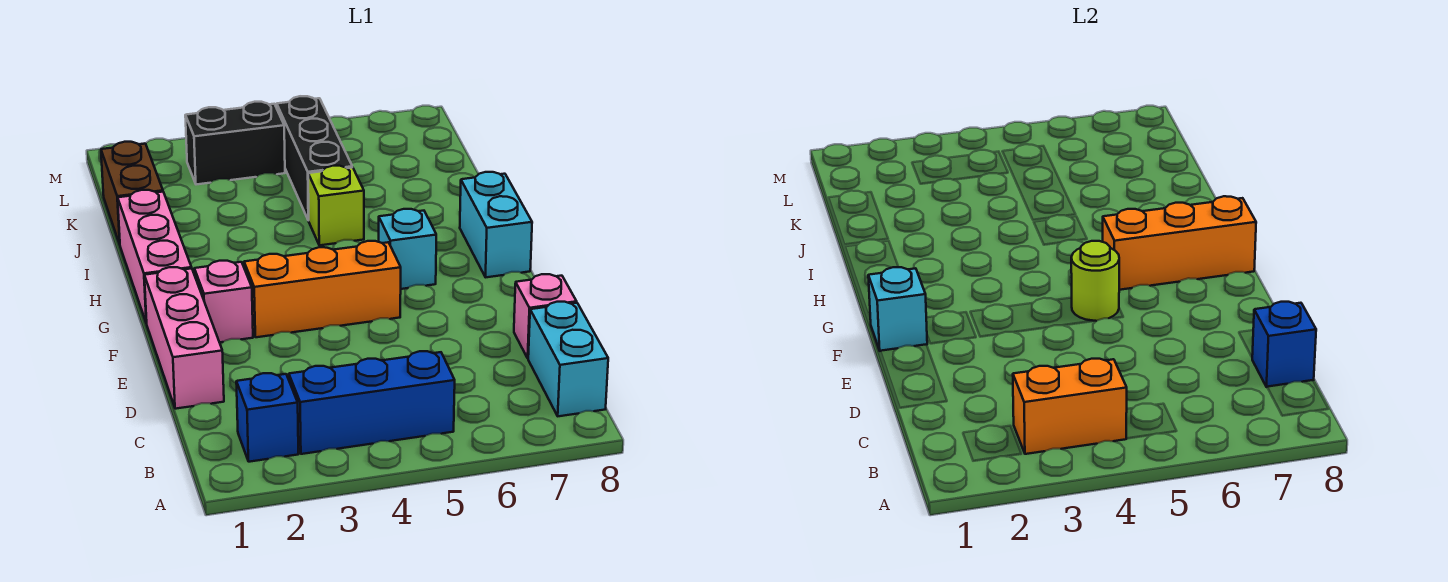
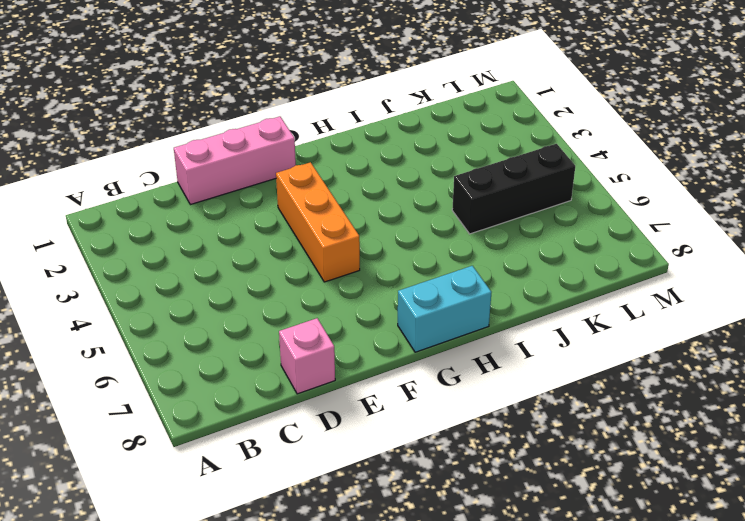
none -> blue brick B2 level 1
none -> blue brick B3:B5 level 1
none -> cyan brick B8:C8 level 1

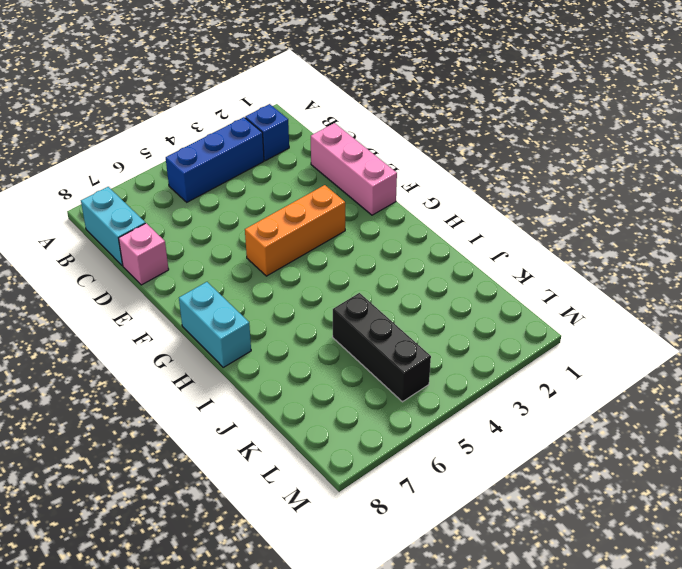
none -> pink brick F2 level 1
none -> pink brick G1:I1 level 1
none -> cyan brick G6 level 1

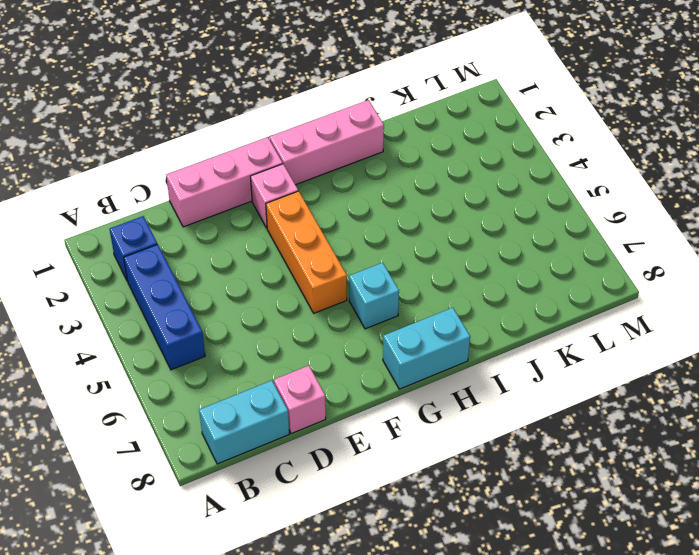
none -> lime brick I5 level 1
none -> brown brick J1:K1 level 1
none -> black brick J5:L5 level 1

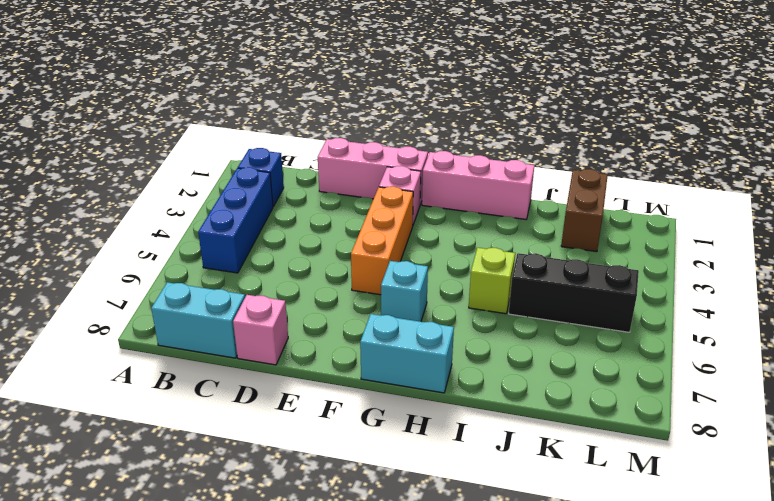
brown brick K1:K2 level 1 -> brown brick J1:K1 level 1
none -> black brick L3:L4 level 1
none -> orange brick B3:B4 level 2
none -> blue brick C8 level 2

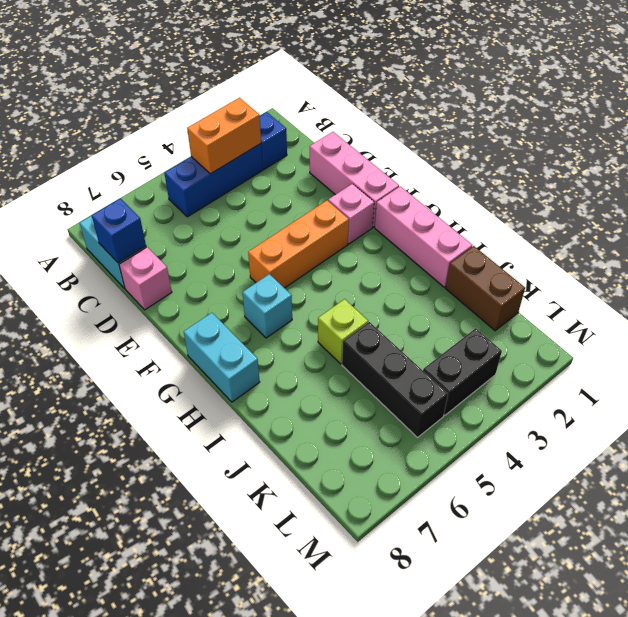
none -> cyan brick F1 level 2
none -> lime round brick F5 level 2
none -> orange brick G6:G8 level 2

